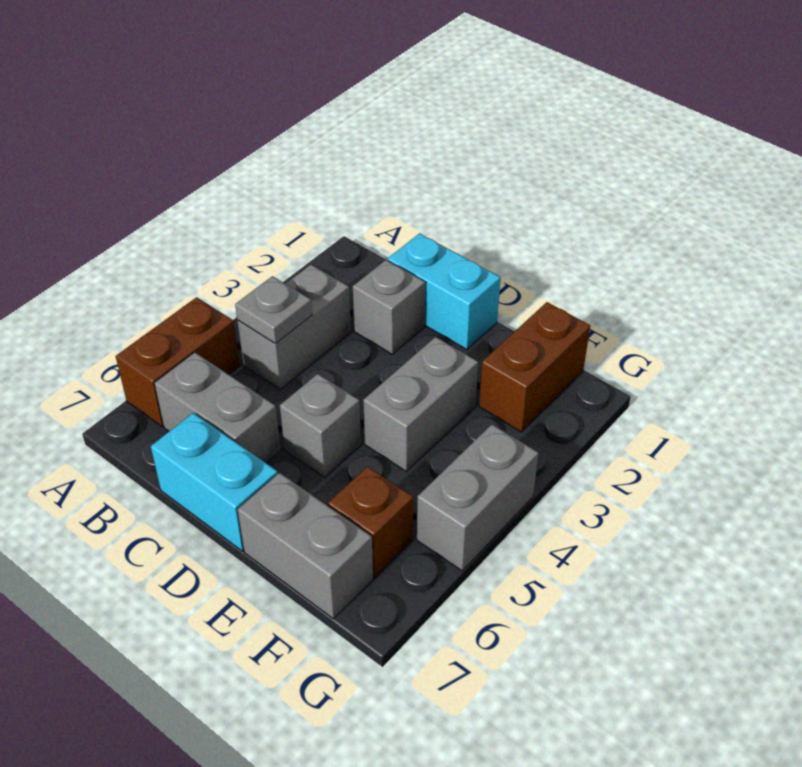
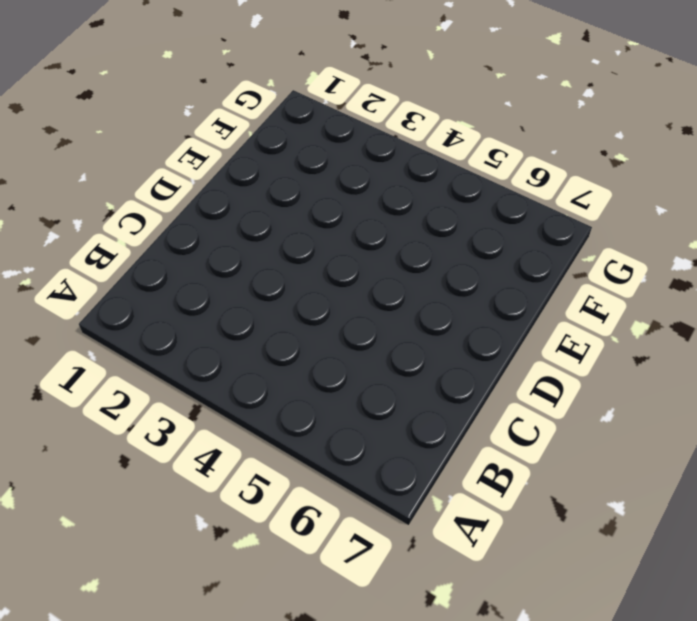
none -> brown brick A5:A6 level 1
none -> grey brick B3:B4 level 1
none -> grey brick B6:C6 level 1

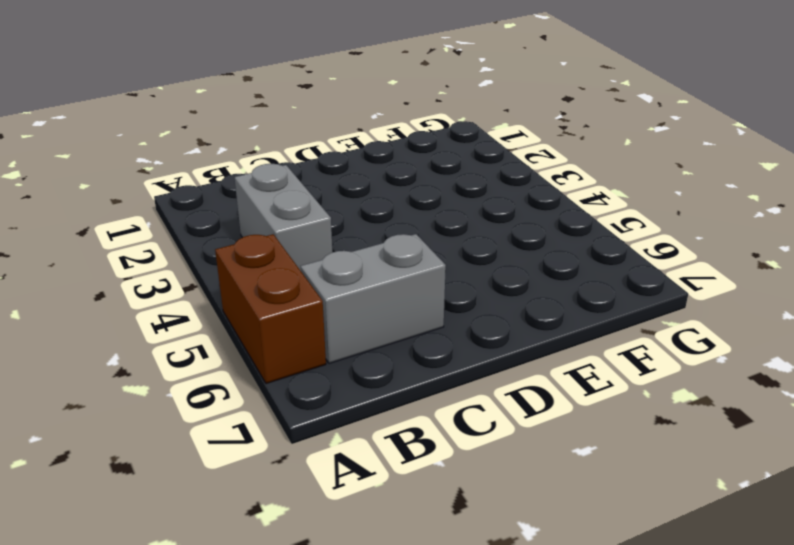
none -> cyan brick C1:D1 level 1
none -> grey brick C2 level 1
none -> cyan brick C7:D7 level 1

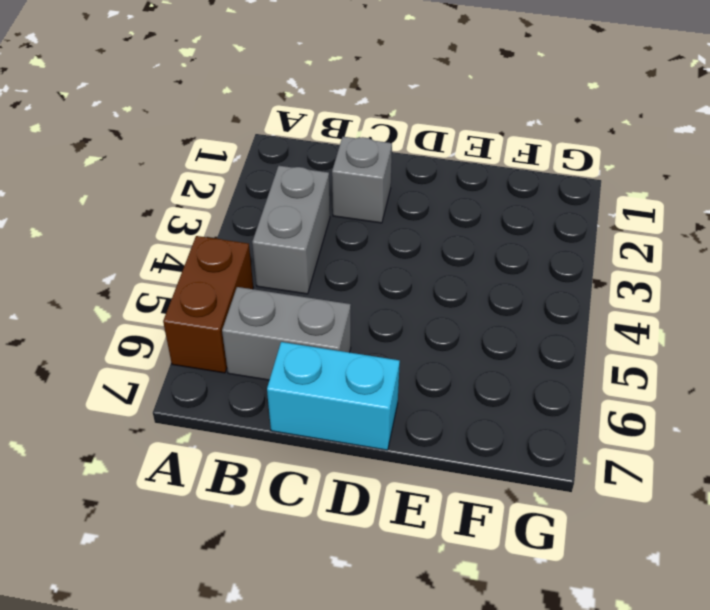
none -> cyan brick C1:D1 level 1
none -> grey brick D5 level 1
none -> grey brick E3:E4 level 1

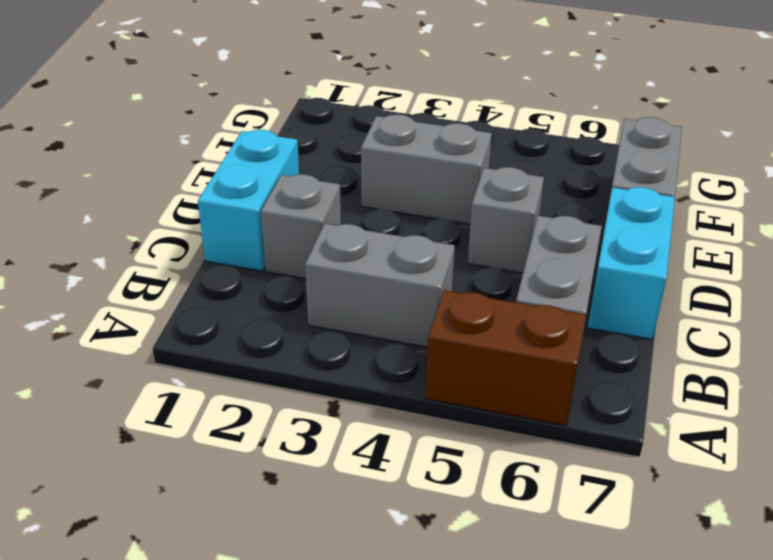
none -> brown brick F1:F2 level 1
none -> brown brick F6 level 1
none -> grey brick G4:G5 level 1

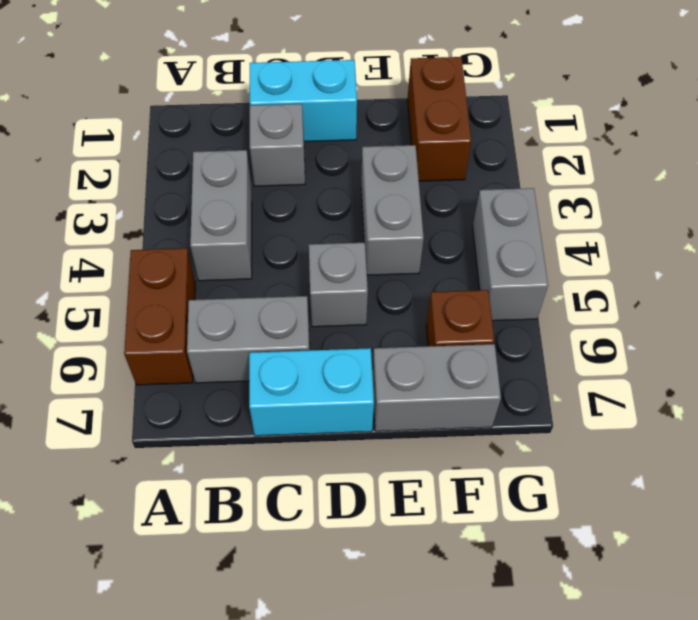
none -> grey plate B4 level 2

